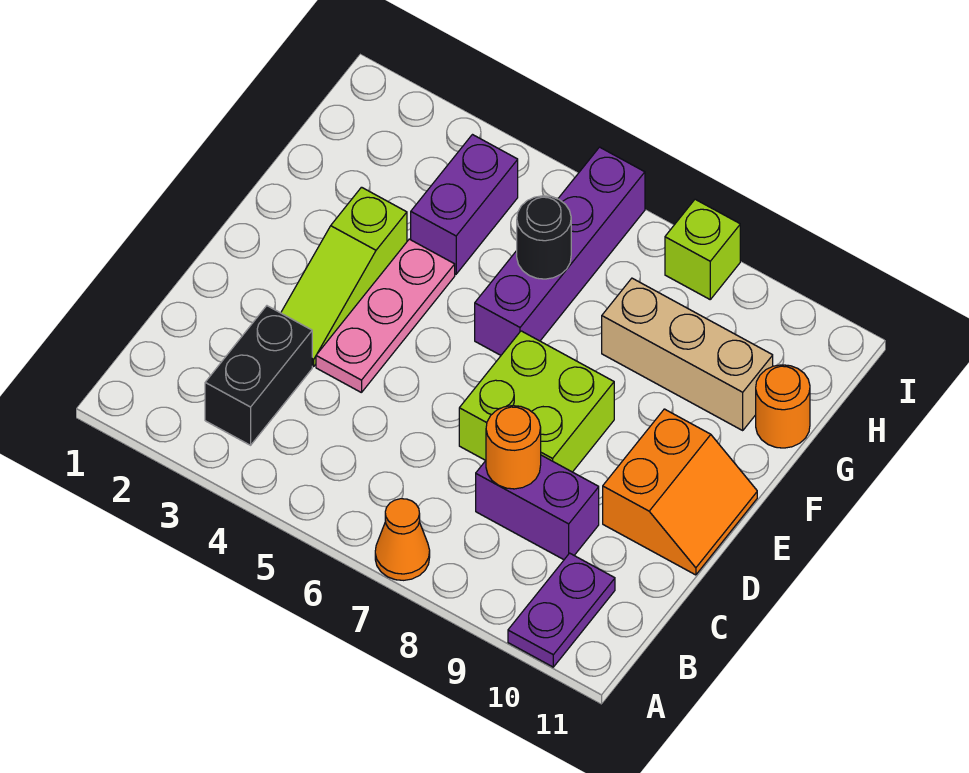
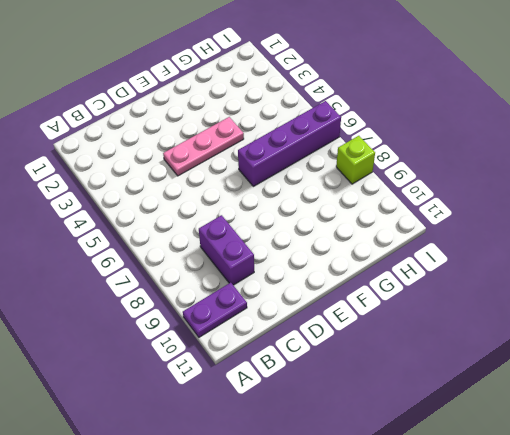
none -> orange cone A7 level 1
none -> black brick B3:C3 level 1
none -> lime slope D3:F3 level 1 top F

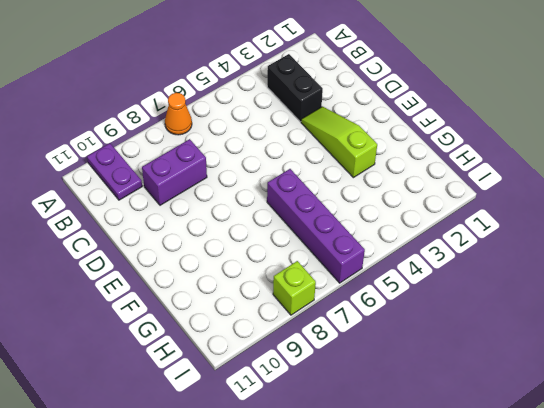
none -> pink plate D4:F4 level 1
none -> lime brick D7:E8 level 1
none -> orange slope D10:E11 level 1 top 10

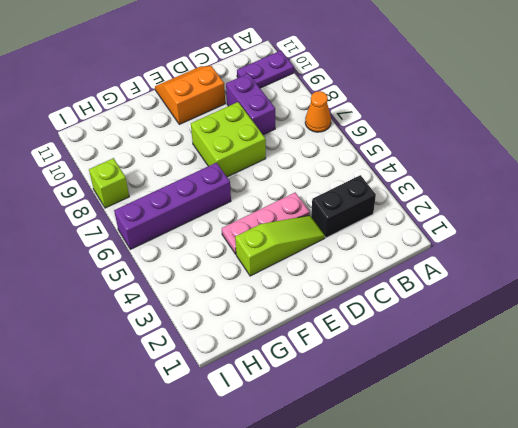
none -> purple brick G4:H4 level 1
none -> tan brick G8:G10 level 1
none -> orange round brick G11 level 1

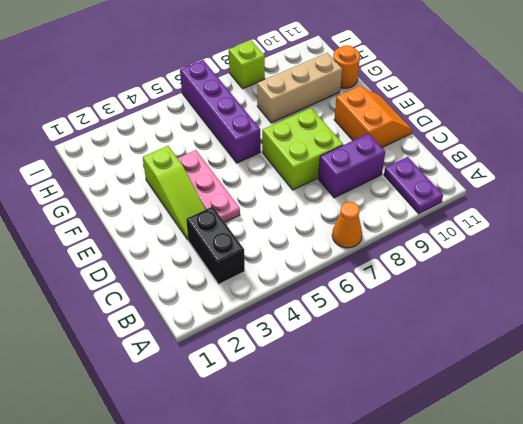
none -> purple brick G4:H4 level 1
none -> orange round brick C8 level 2
none -> black round brick G6 level 2

